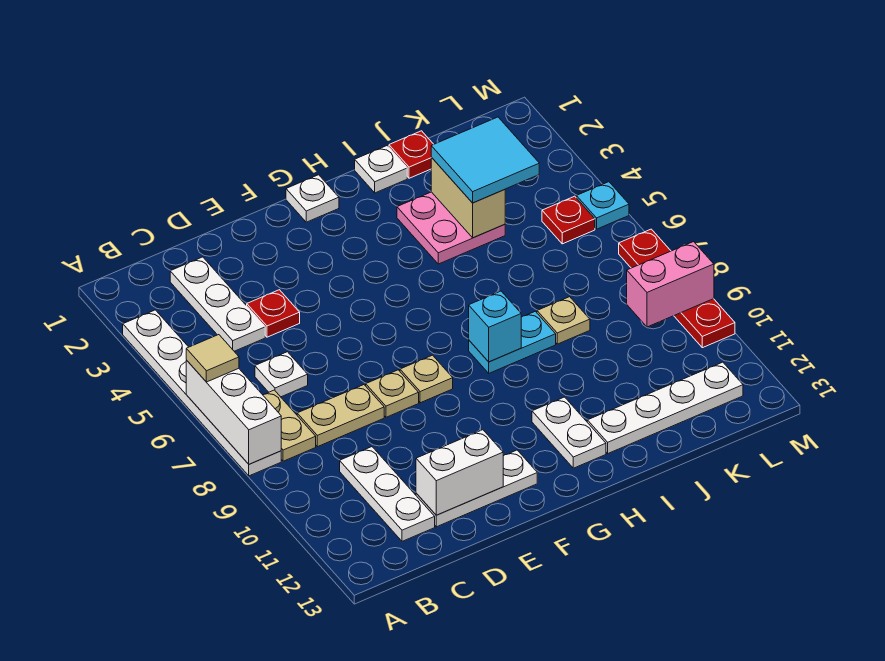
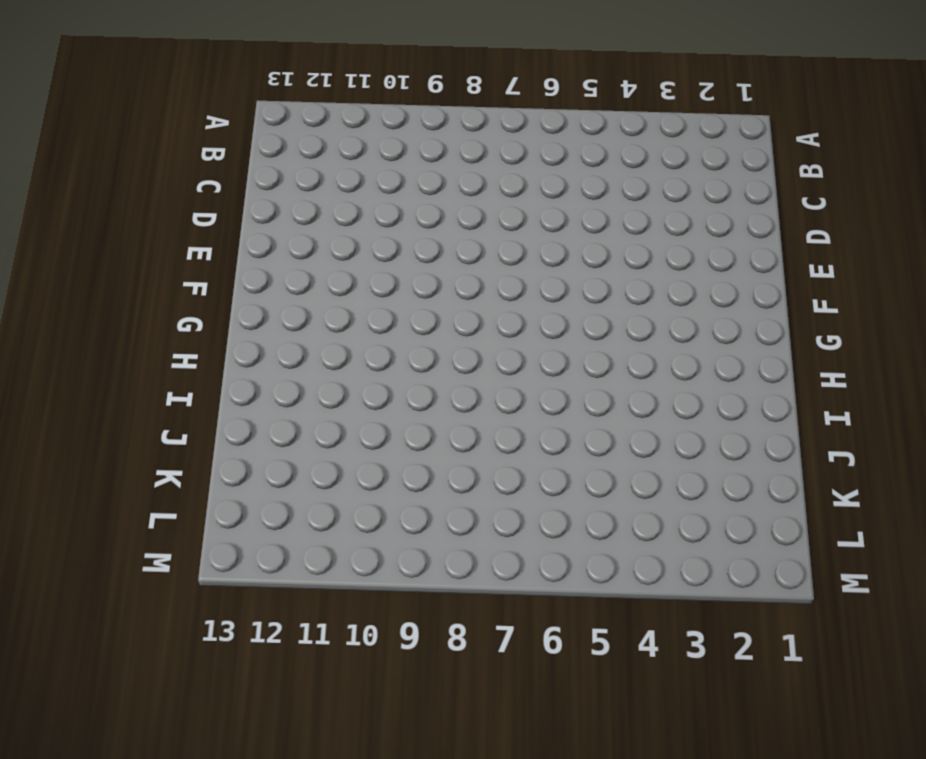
none -> white plate A3:A8 level 1
none -> tan plate B7:B8 level 1
none -> white plate C2:C4 level 1

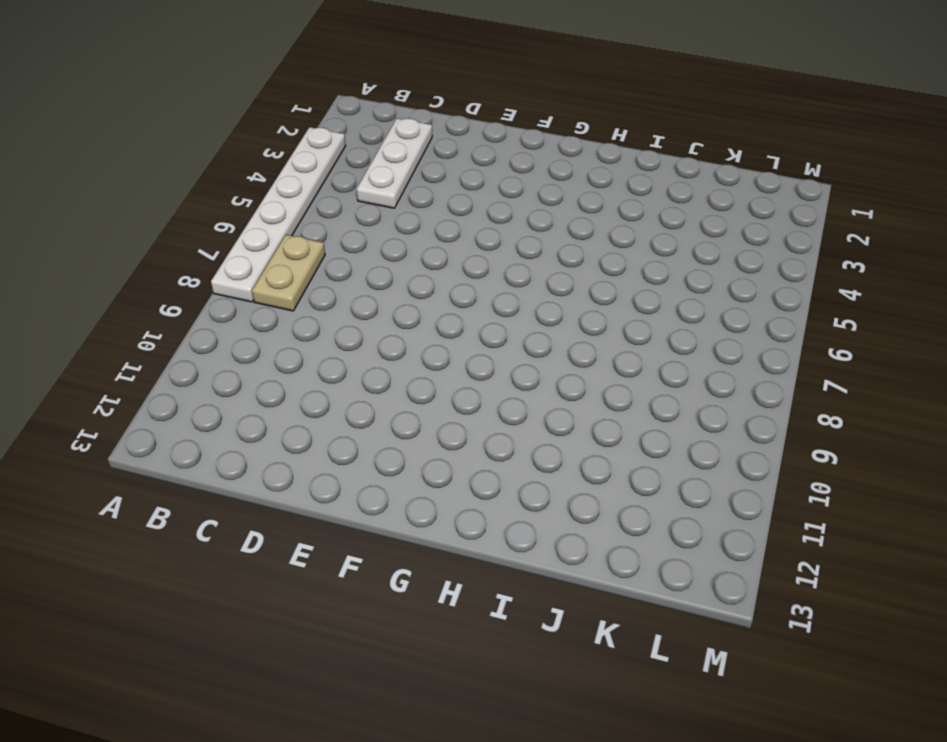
none -> white plate C6 level 1
none -> tan plate C8:D8 level 1
none -> white plate C10:C12 level 1

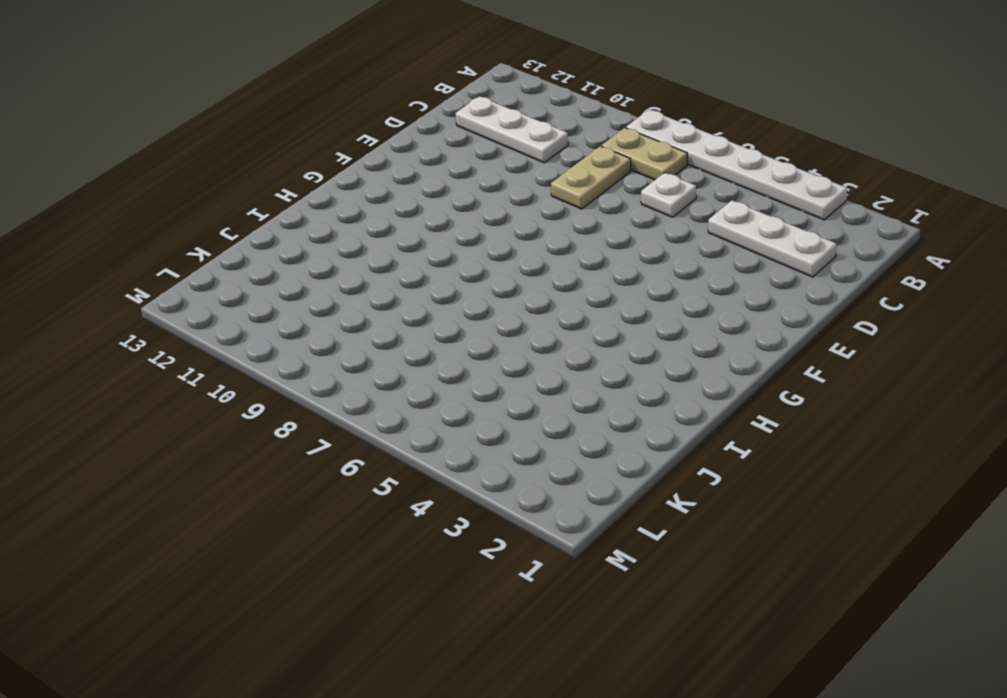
none -> red plate D4 level 1
none -> white plate D12:F12 level 1
none -> tan plate E8 level 1

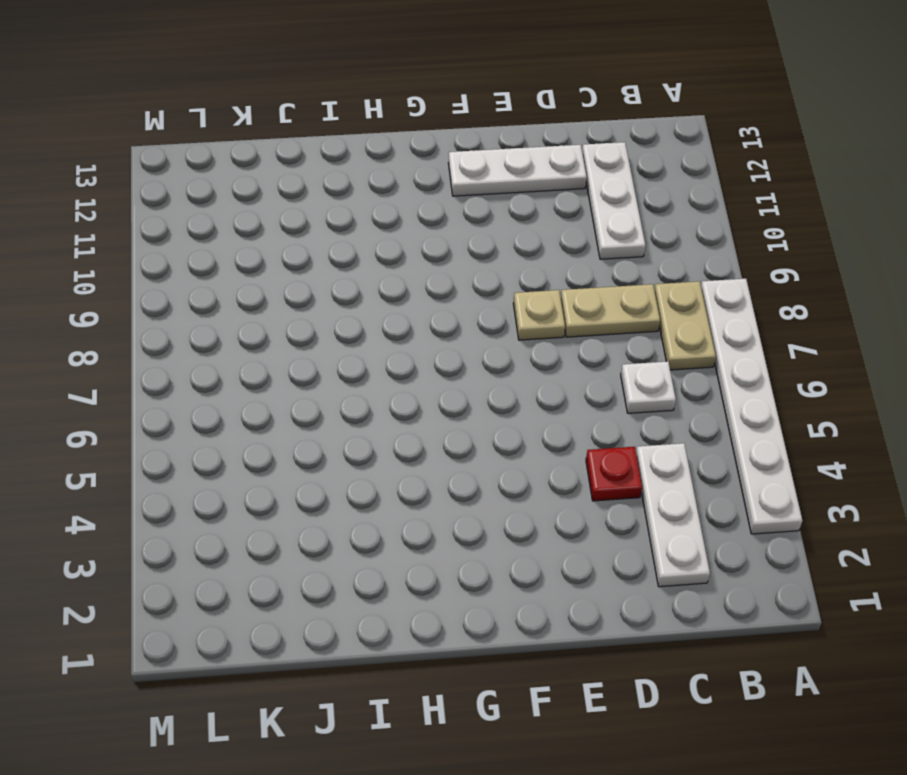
none -> tan plate F8 level 1
none -> white plate G1 level 1
none -> cyan plate H8:I8 level 1

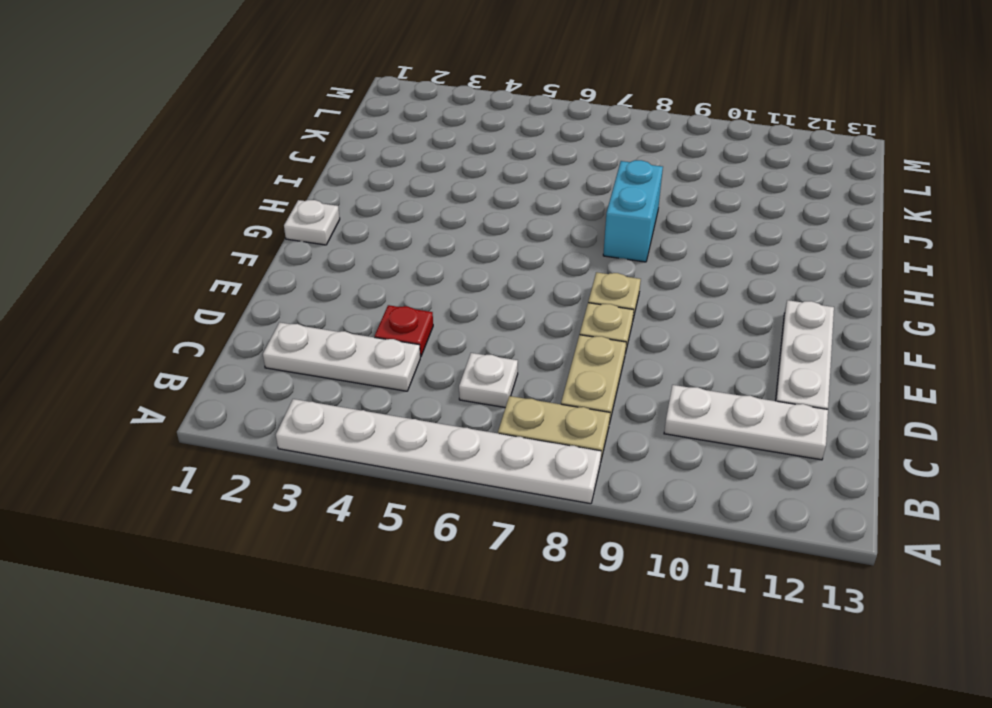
cyan brick H8:I8 level 1 -> cyan plate H8:I8 level 1
none -> white plate H11:H12 level 1
none -> white plate I1 level 1
none -> pink plate I3:J4 level 1

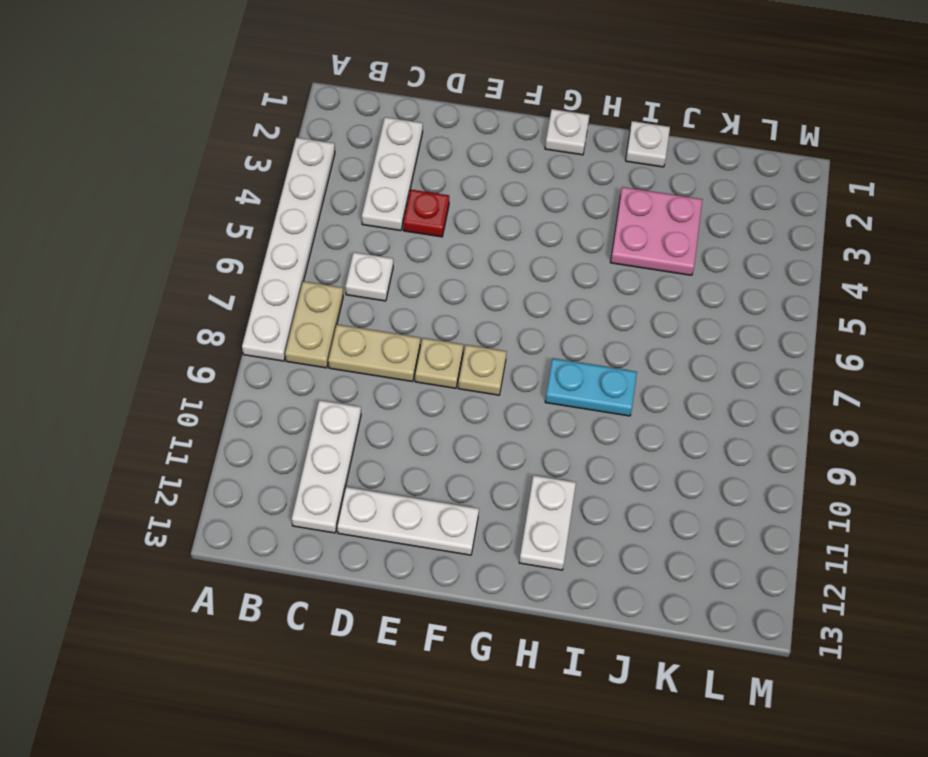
none -> white plate I12:L12 level 1
none -> red plate J1 level 1
none -> tan plate J8 level 1

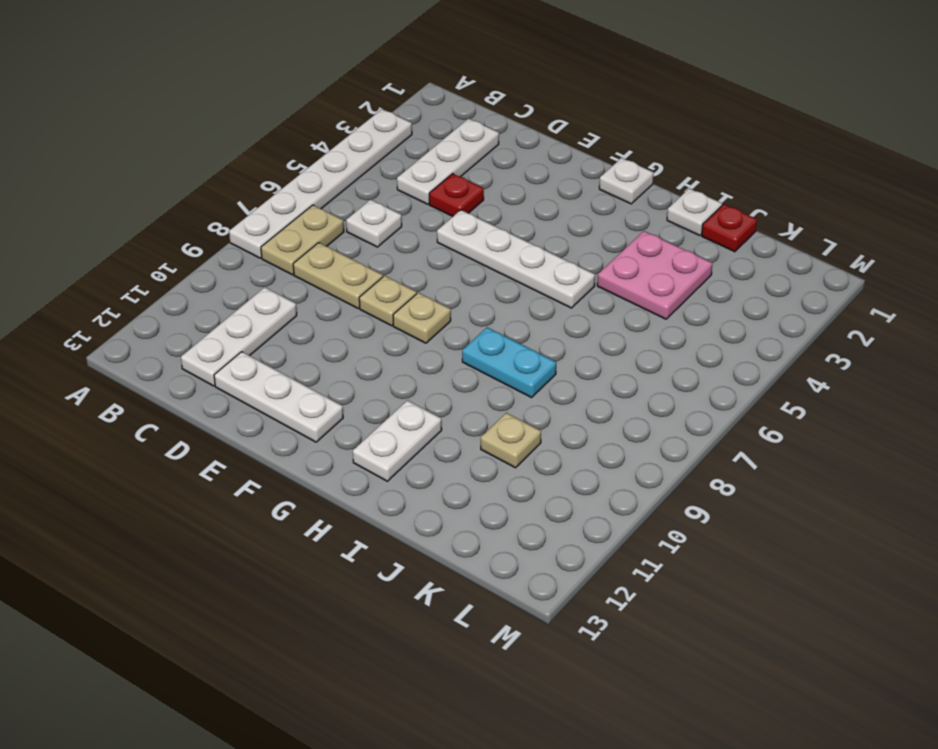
white plate E5:H5 level 1 -> white plate I12:L12 level 1
tan plate J10 level 1 -> tan plate J8 level 1
none -> red plate L5 level 1
none -> cyan plate M5 level 1
none -> red plate M7:M10 level 1

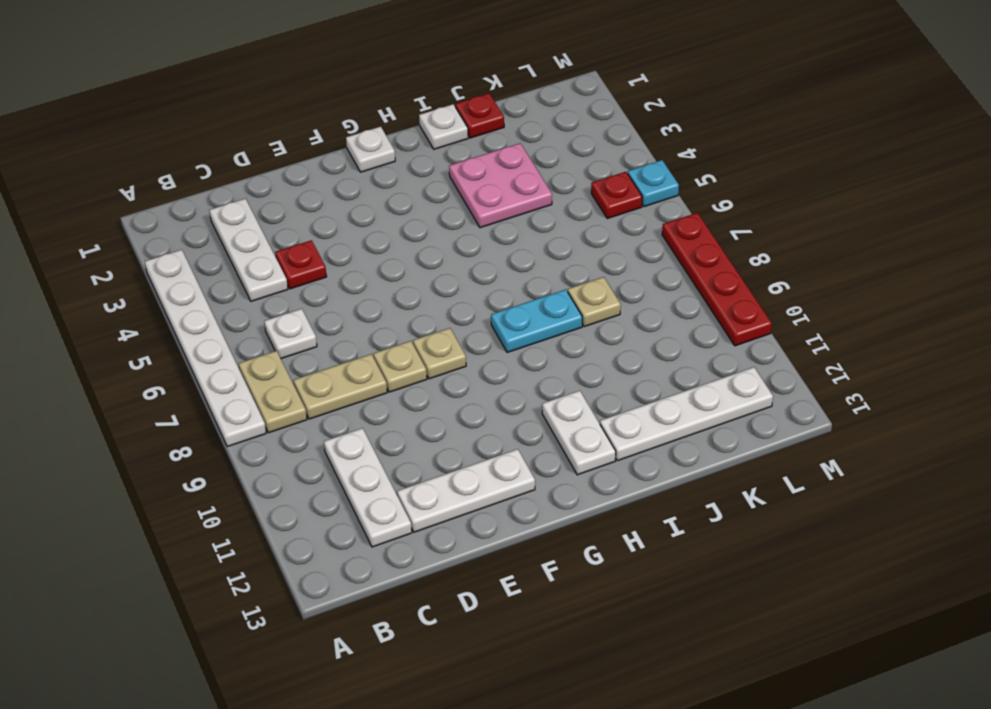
none -> white brick A6:A8 level 2
none -> white brick D12:E12 level 2
none -> cyan brick H8 level 2

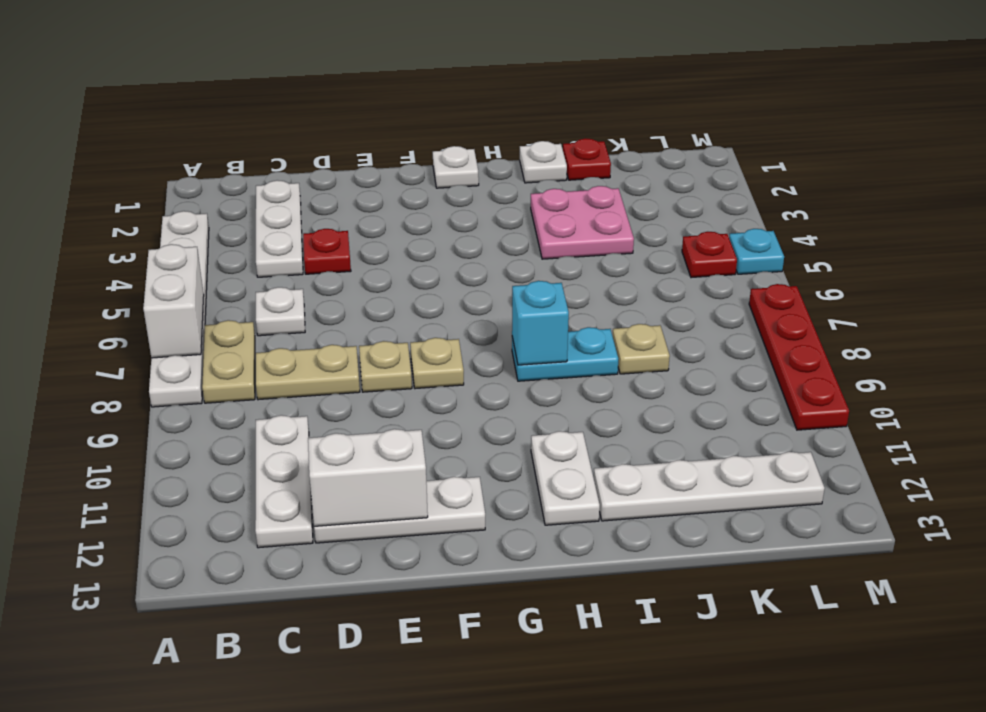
white brick A6:A7 level 2 -> white brick A6:A8 level 2
none -> tan brick J3:J4 level 2
none -> pink brick L9:M9 level 2
none -> tan tile A6 level 3

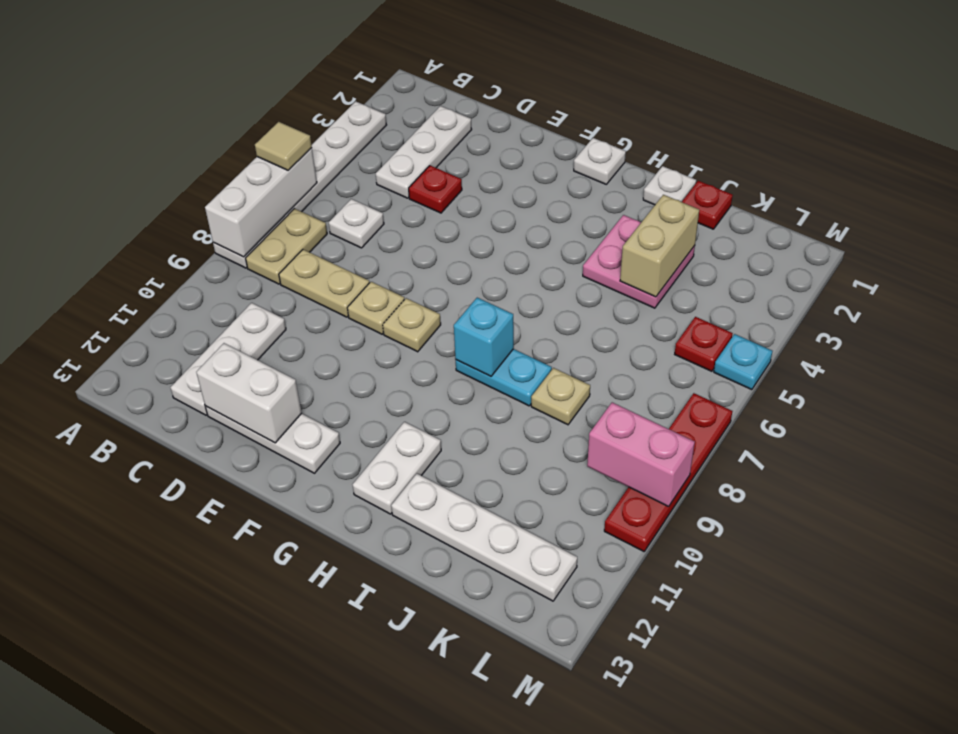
none -> cyan tile J3:K4 level 3

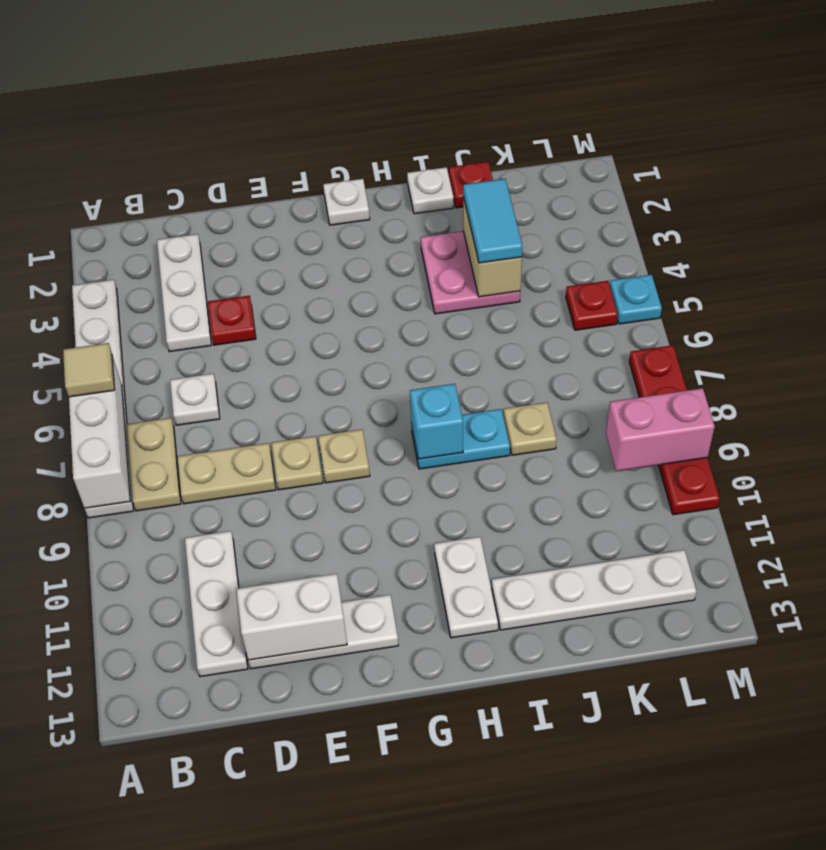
cyan tile J3:J4 level 3 -> cyan tile J3:K4 level 3

